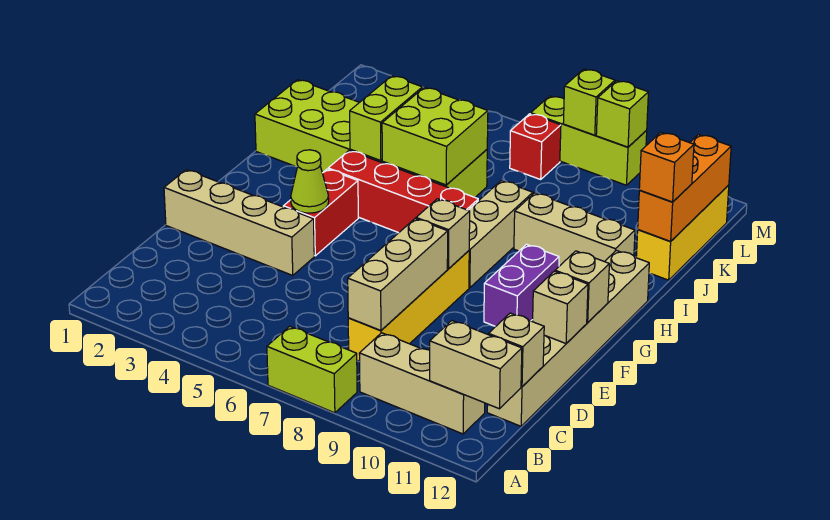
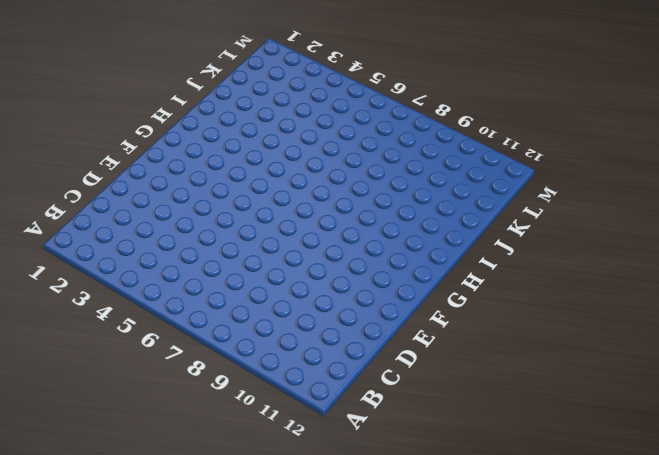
none -> lime brick A7:A8 level 1
none -> tan brick B9:B11 level 1
none -> yellow brick C8:F8 level 1

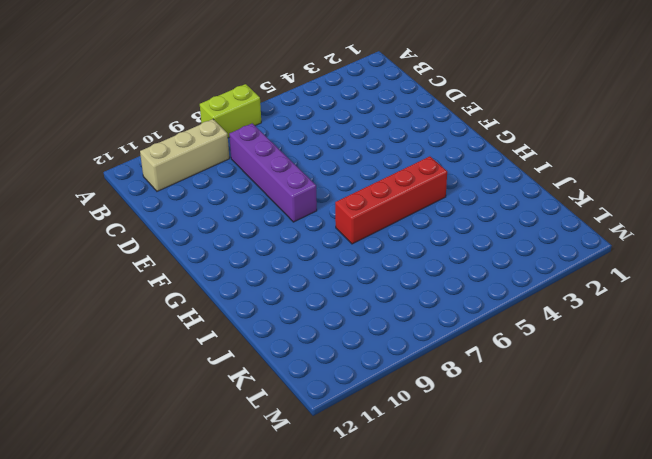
purple brick C8:F8 level 1 -> yellow brick C8:F8 level 1
none -> tan brick C12:H12 level 1
none -> tan brick E1:E4 level 1
none -> red brick F4:G4 level 1

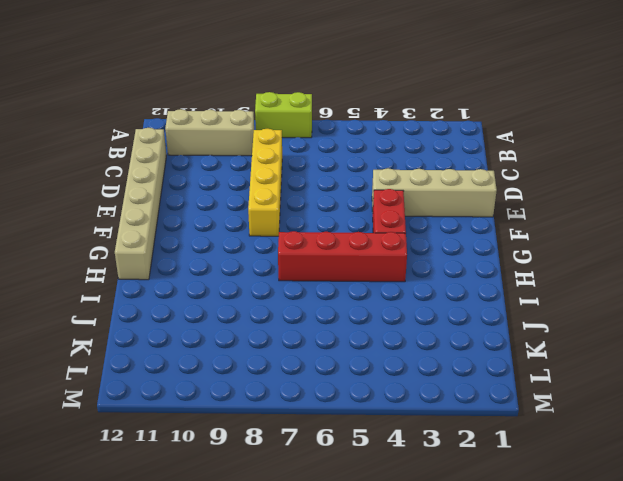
none -> purple brick F10:G10 level 1
none -> tan brick G8:I8 level 1
none -> lime brick I1:J6 level 1

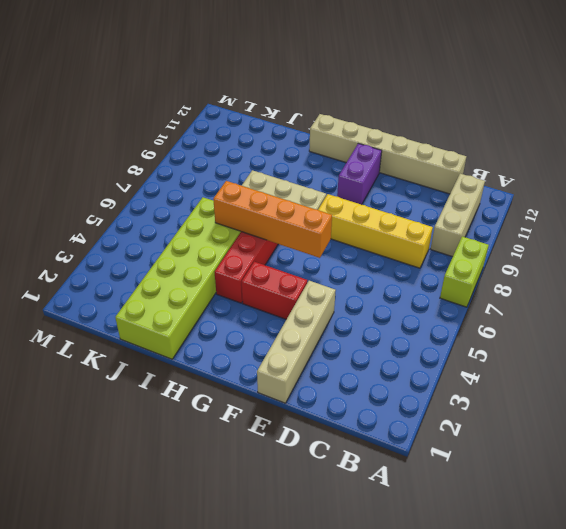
orange brick F6:I6 level 2 -> lime brick I5:J6 level 2
purple brick F10:F11 level 1 -> purple brick F10:G10 level 1
none -> tan brick I9:I11 level 1
none -> yellow brick J12:L12 level 1
none -> red brick L7 level 1

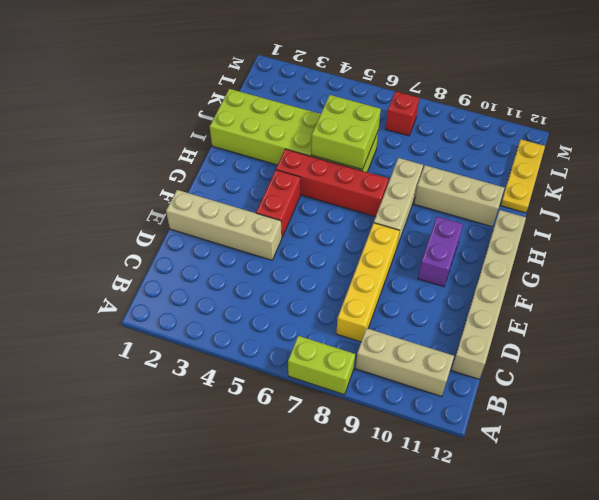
yellow plate J12:L12 level 1 -> yellow brick J12:L12 level 1
none -> lime brick M7:M9 level 1
none -> tan brick B11:B12 level 2
none -> tan brick C8:E8 level 2

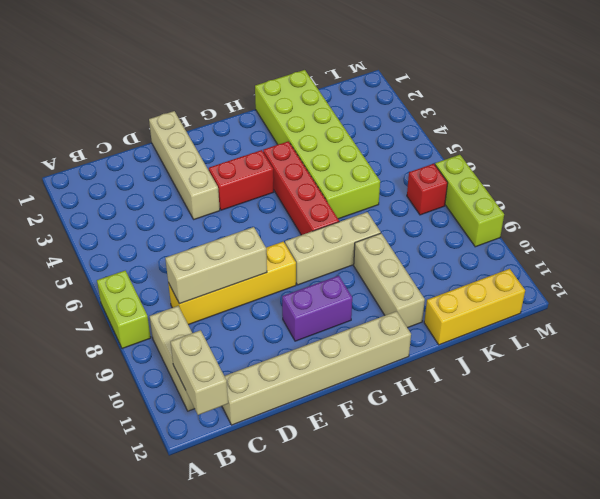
none -> tan brick C12 level 2
none -> tan brick E12 level 2
none -> lime cone F4 level 2

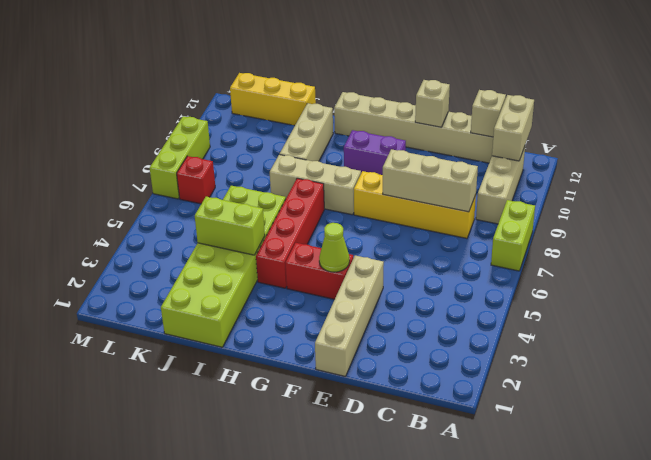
none -> tan brick F8 level 2
none -> tan brick F12 level 2
none -> lime brick I5:J6 level 2

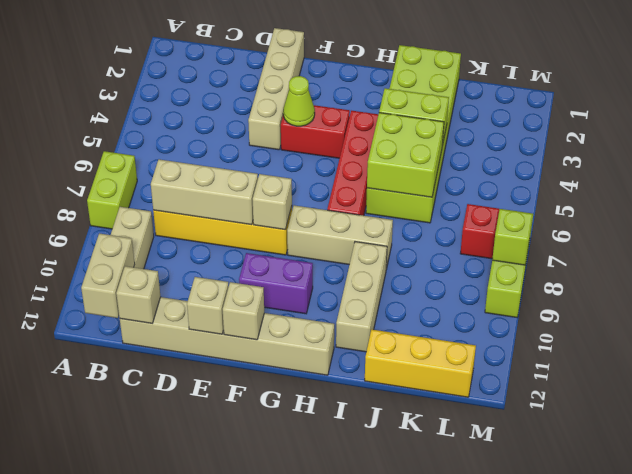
none -> orange brick J12:L12 level 2
none -> lime brick M9 level 2
none -> orange brick J12 level 3

